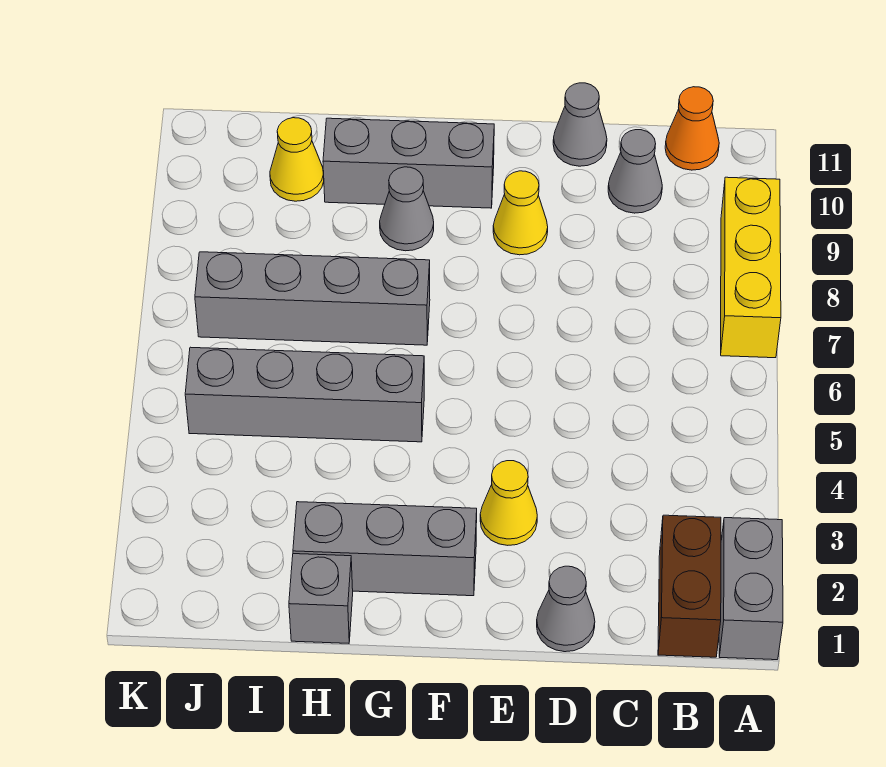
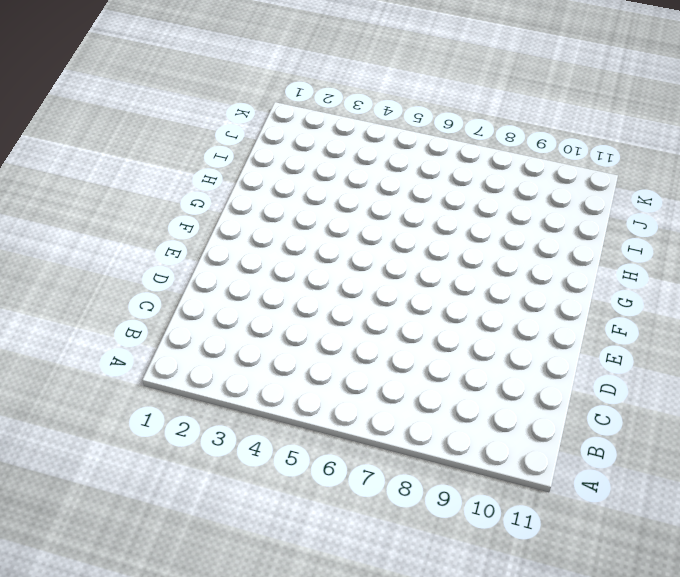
none -> grey brick A1:A2 level 1
none -> yellow brick A7:A9 level 1
none -> brown brick B1:B2 level 1

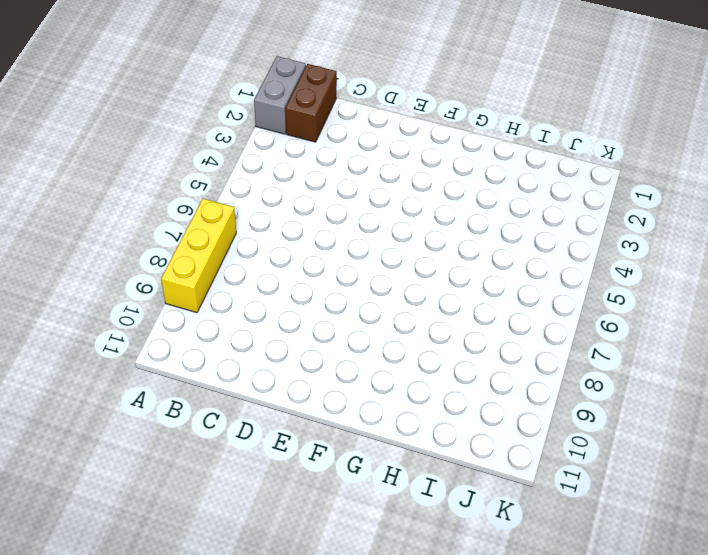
none -> orange cone B11 level 1
none -> grey cone C10 level 1
none -> grey cone D1 level 1

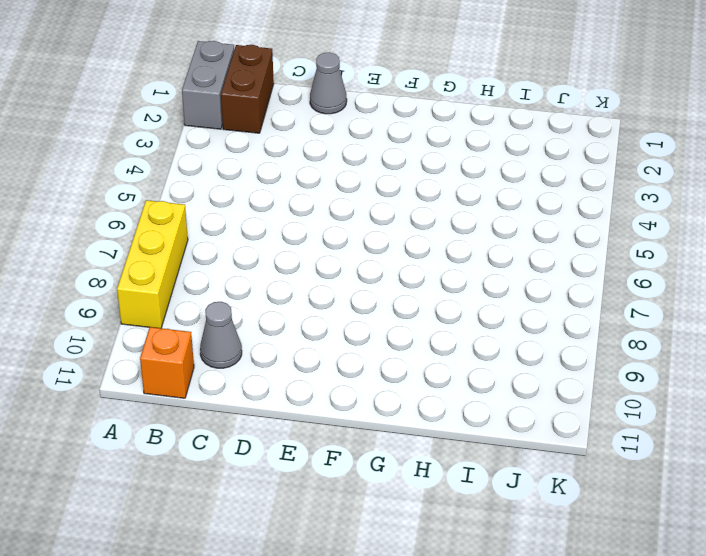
orange brick B11 level 1 -> orange cone B11 level 1
none -> grey cone D11 level 1
none -> yellow cone E3 level 1
none -> yellow cone E9 level 1

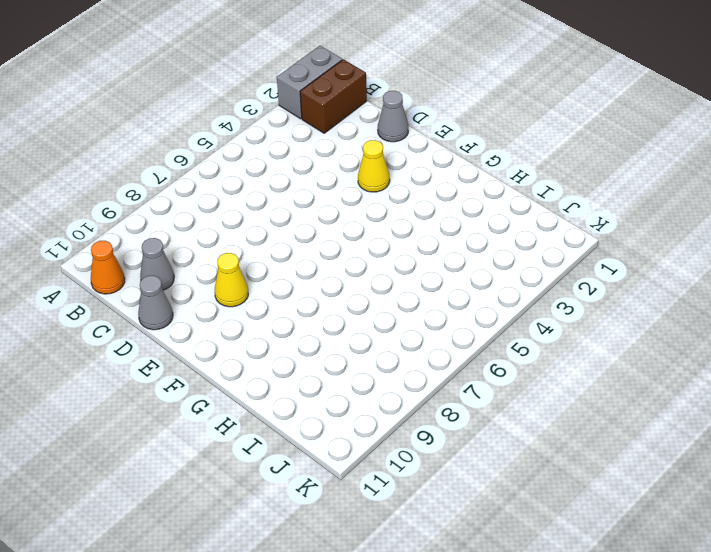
none -> yellow brick A7:A9 level 1
none -> grey brick F2:H2 level 1
none -> grey brick F10:H10 level 1

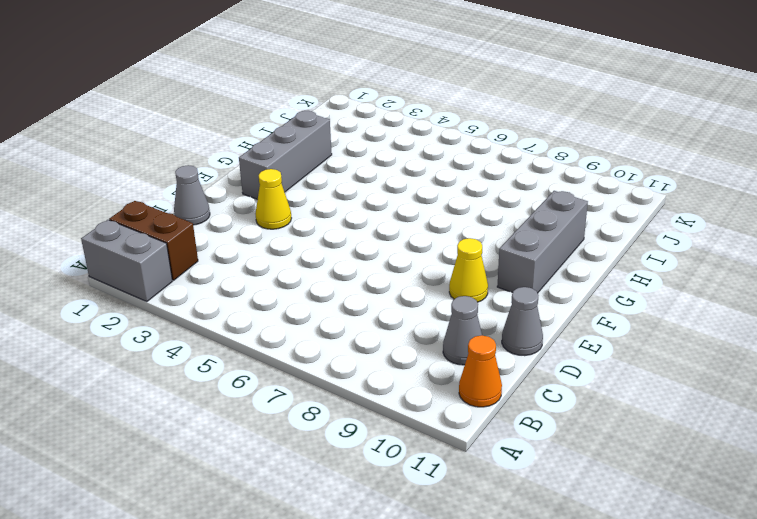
none -> yellow brick A7:A9 level 1
none -> grey brick G5:J5 level 1
none -> grey brick G7:J7 level 1

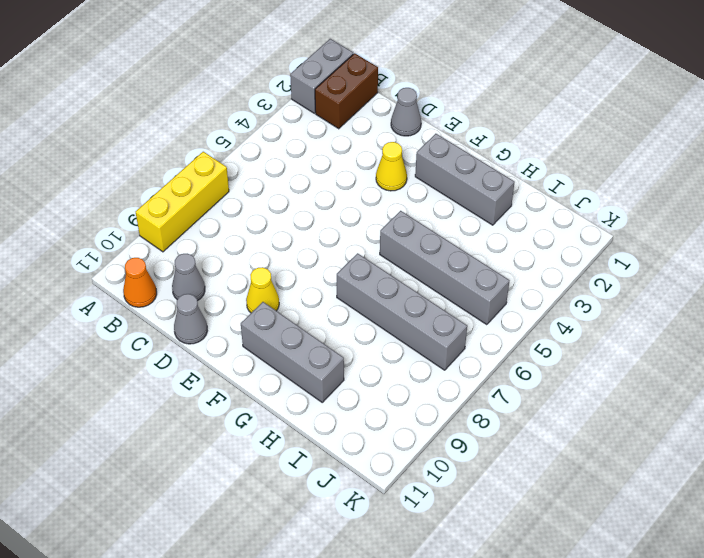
none -> grey cone G9 level 1
none -> grey brick H1 level 1
none -> yellow cone I10 level 1

